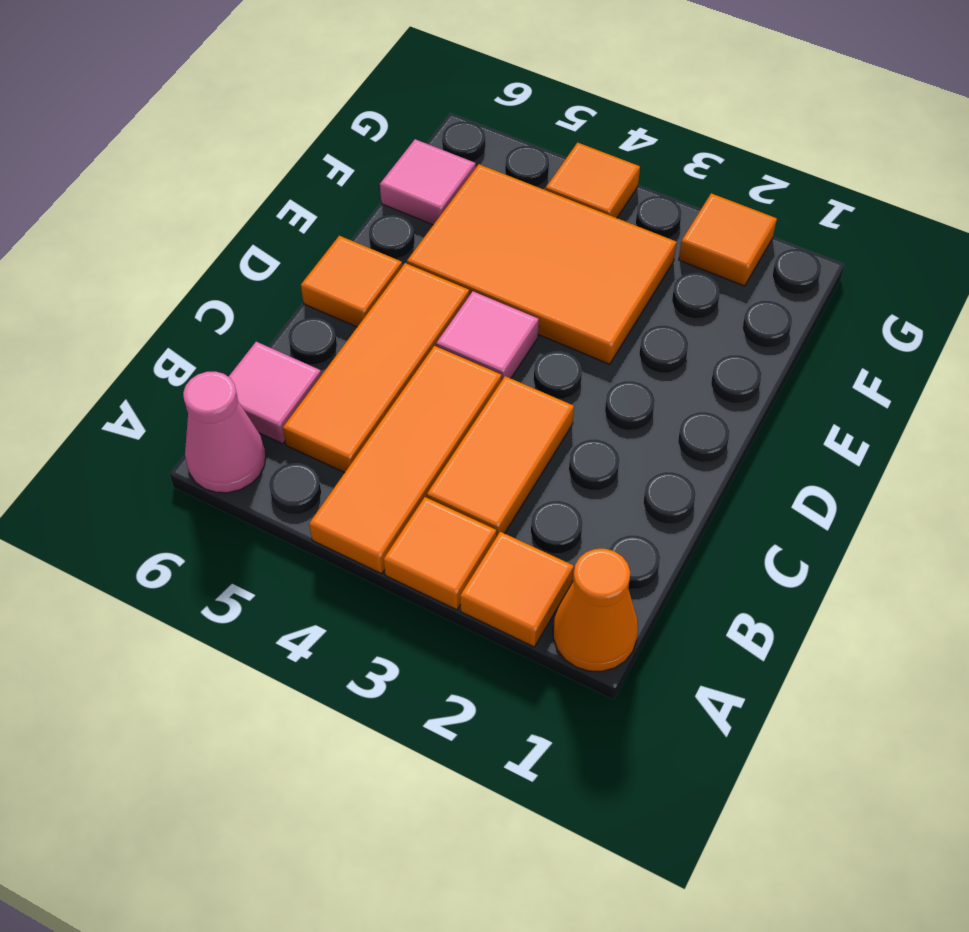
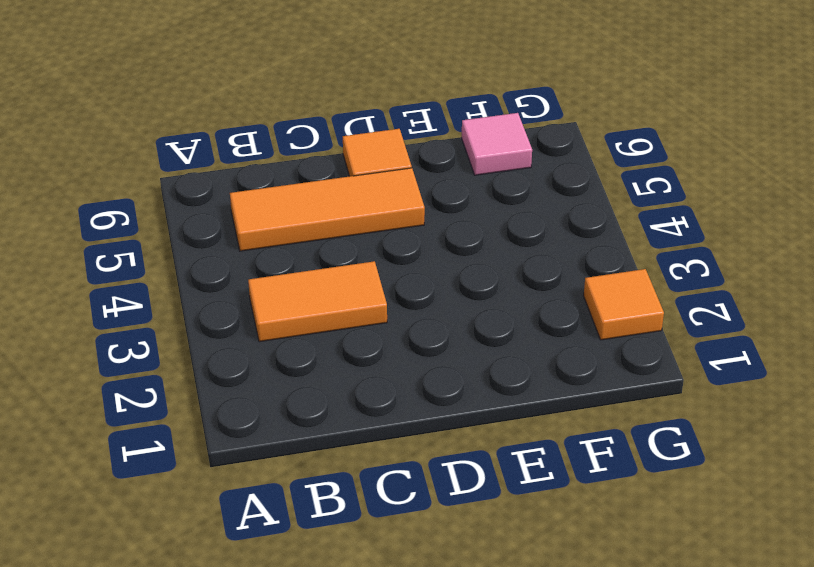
none -> orange cone A1 level 1
none -> orange tile A2 level 1
none -> orange tile A3 level 1

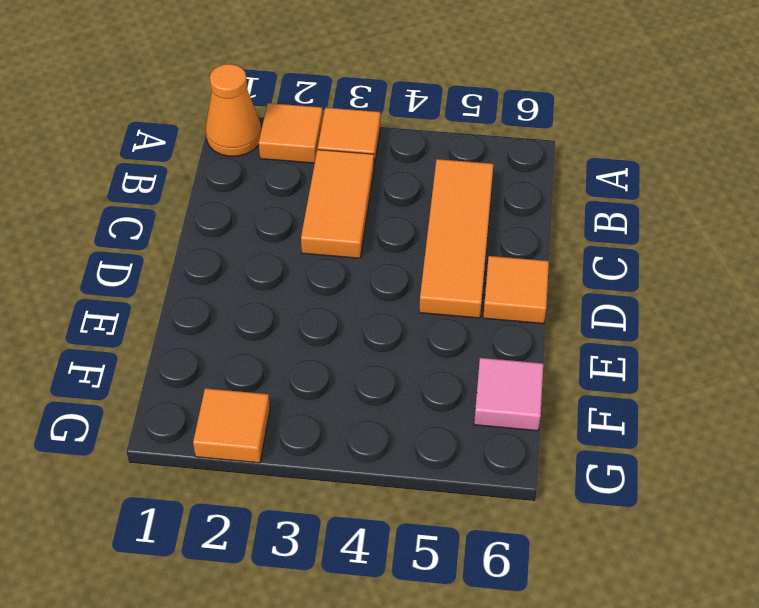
none -> orange tile A4:C4 level 1
none -> pink cone A6 level 1
none -> pink tile B6 level 1

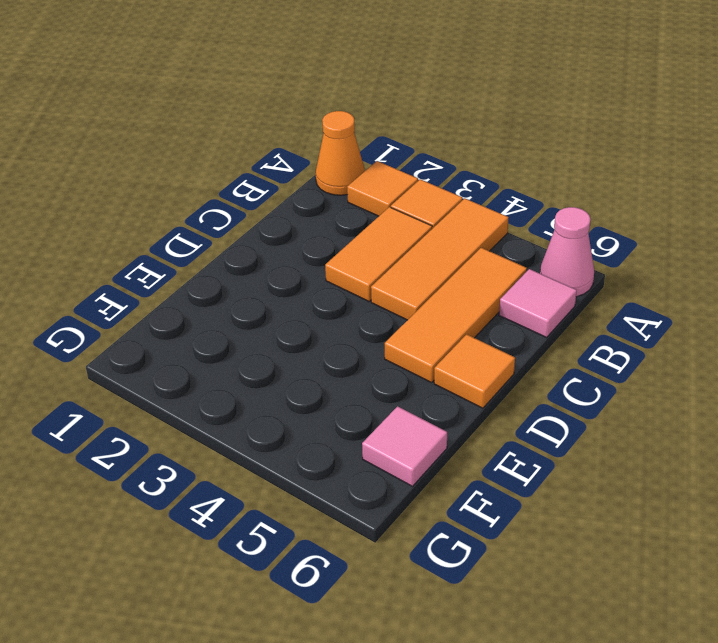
none -> pink tile D4 level 1
none -> orange tile E3:F5 level 1
none -> orange tile G2 level 1

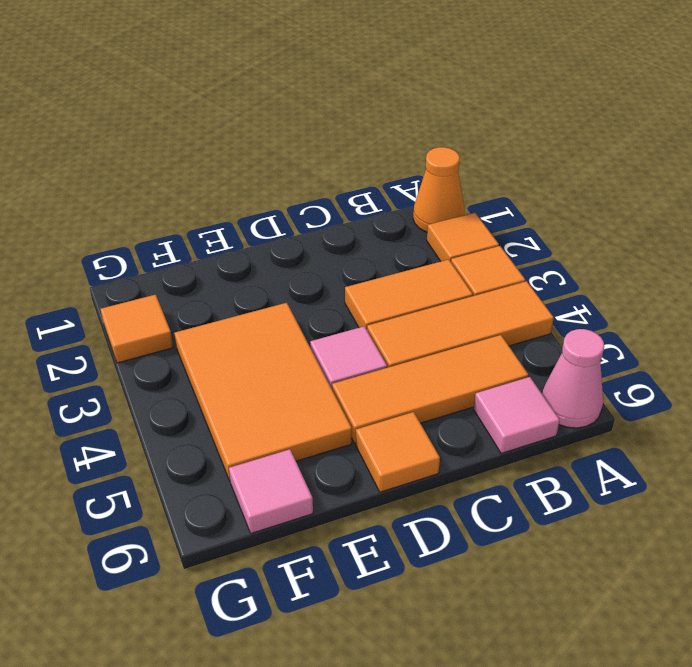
none -> orange tile G4 level 1

